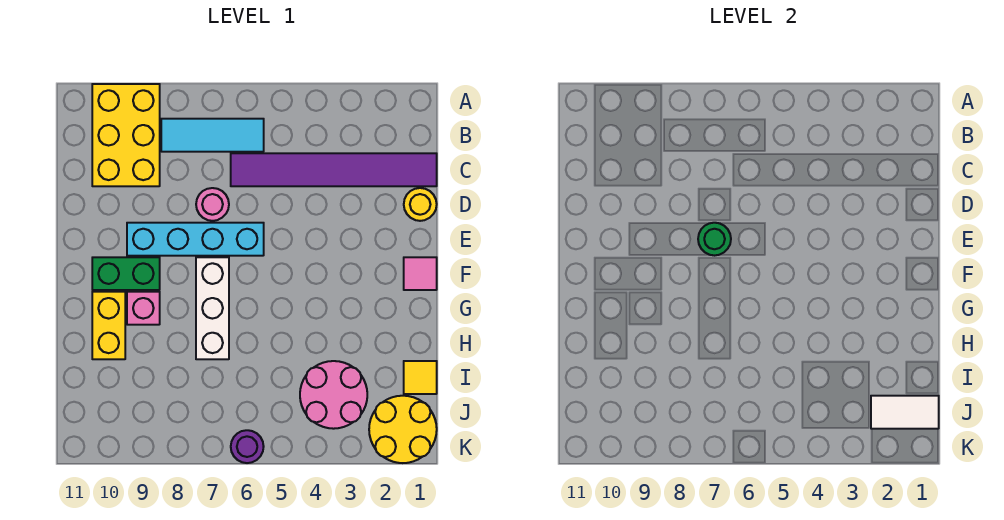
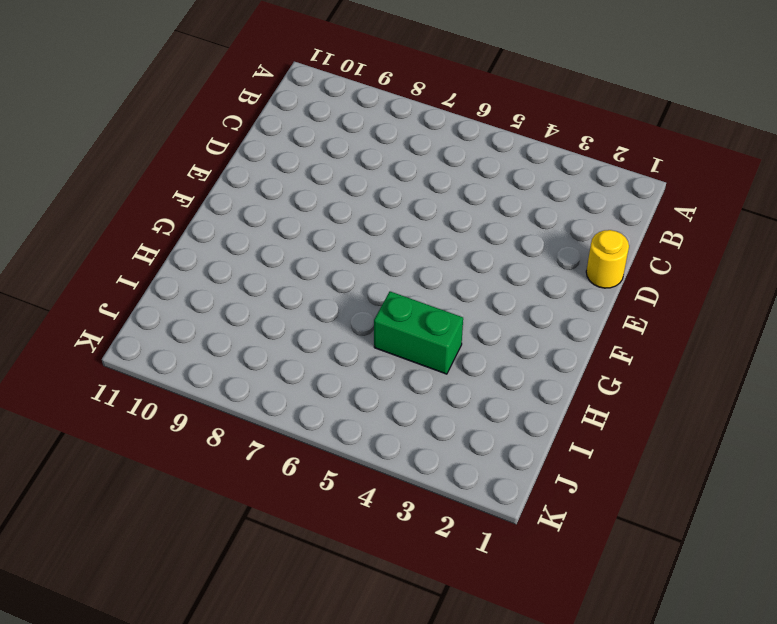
green brick H4:H5 level 1 -> green brick F9:F10 level 1
none -> yellow brick A9:C10 level 1
none -> cyan tile B6:B8 level 1
none -> purple tile C1:C6 level 1

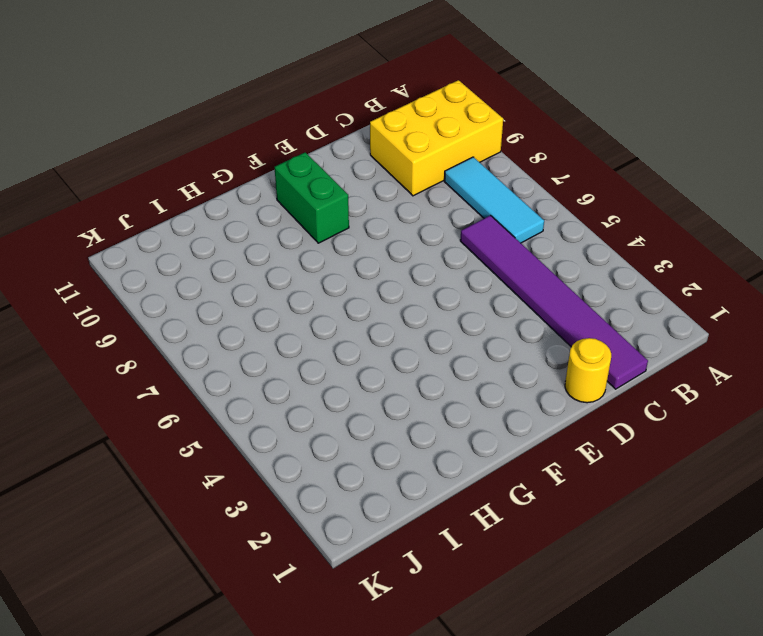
none -> pink round brick D7 level 1
none -> cyan brick E6:E9 level 1
none -> pink tile F1 level 1

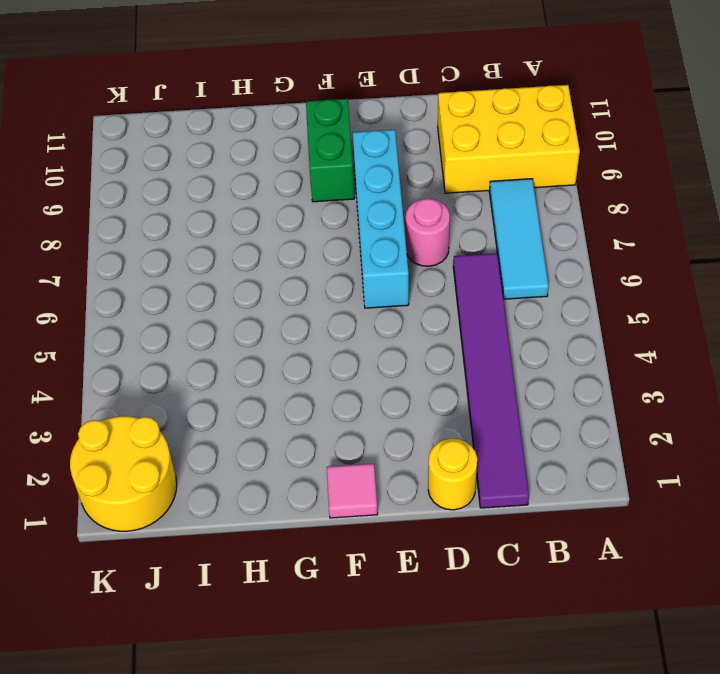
none -> white brick F7:H7 level 1
none -> pink brick G9 level 1
none -> yellow brick G10:H10 level 1

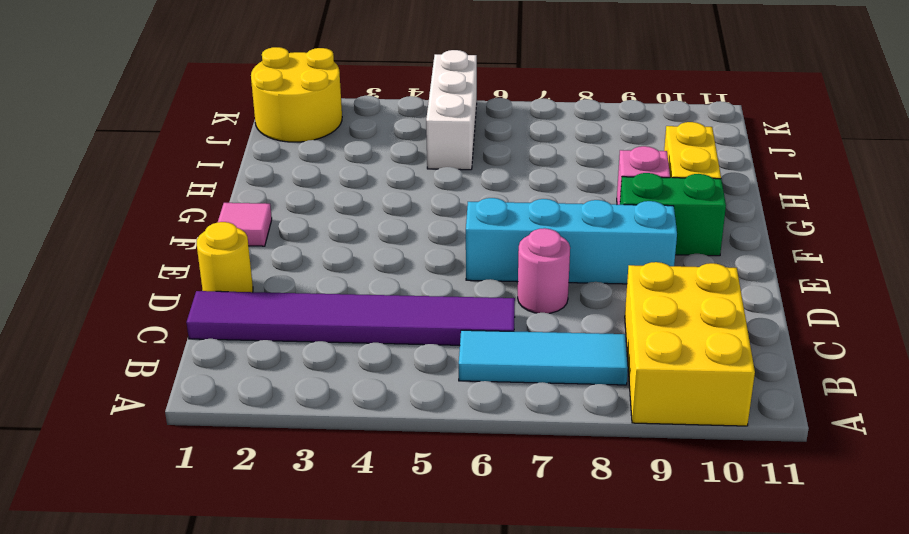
white brick I5:K5 level 1 -> white brick F7:H7 level 1
none -> yellow tile I1 level 1
none -> pink round brick I3:J4 level 1
none -> purple round brick K6 level 1

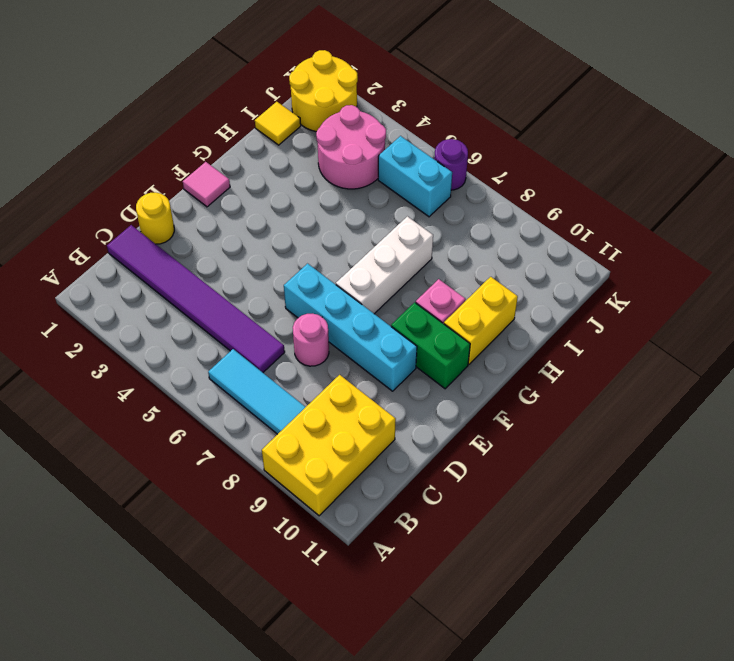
cyan brick J5:J6 level 1 -> none
none -> green round brick E7 level 2
none -> white tile J1:J2 level 2

